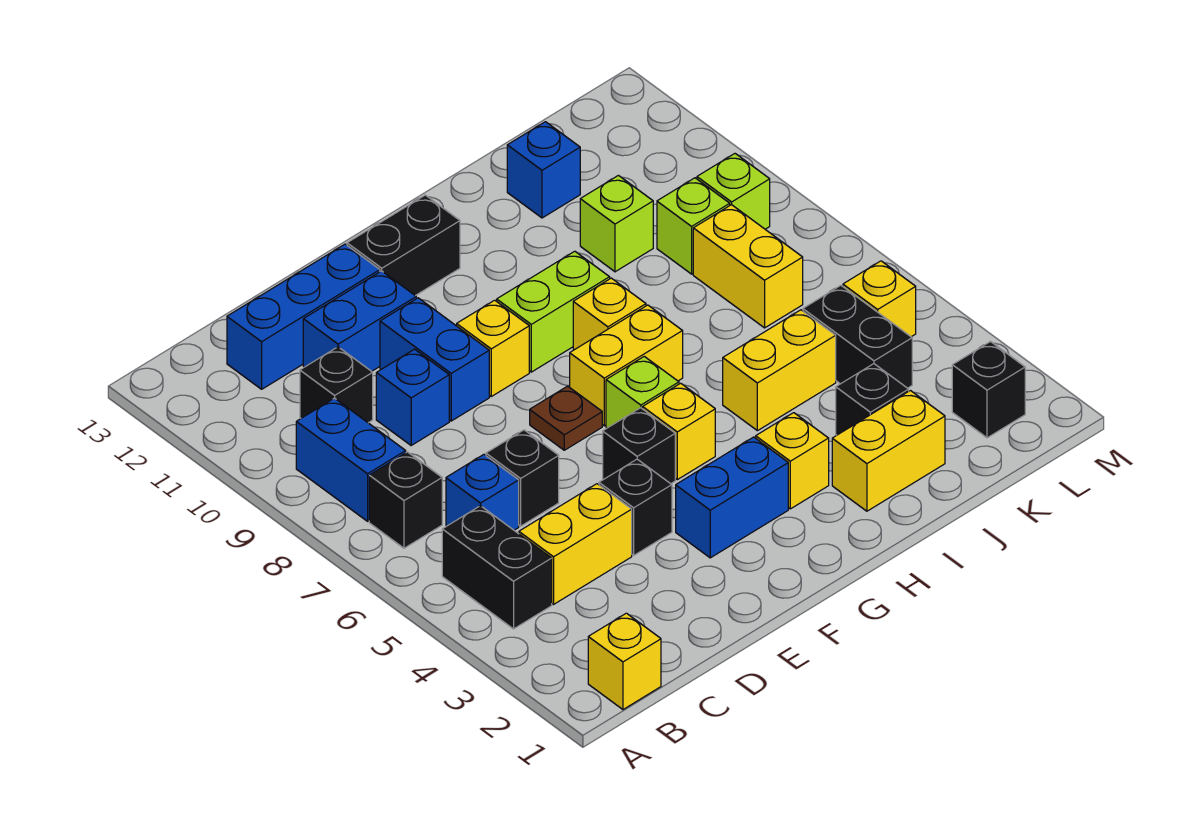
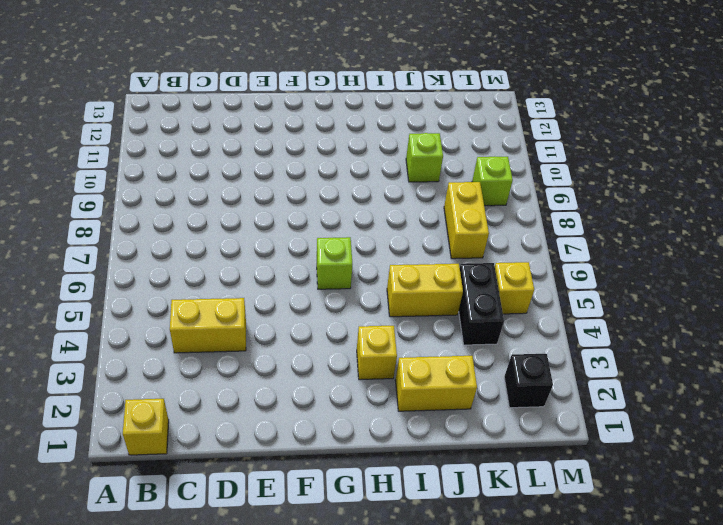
none -> black brick B4:B5 level 1
none -> black brick B7 level 1
none -> blue brick B8:B9 level 1
none -> blue brick C6 level 1

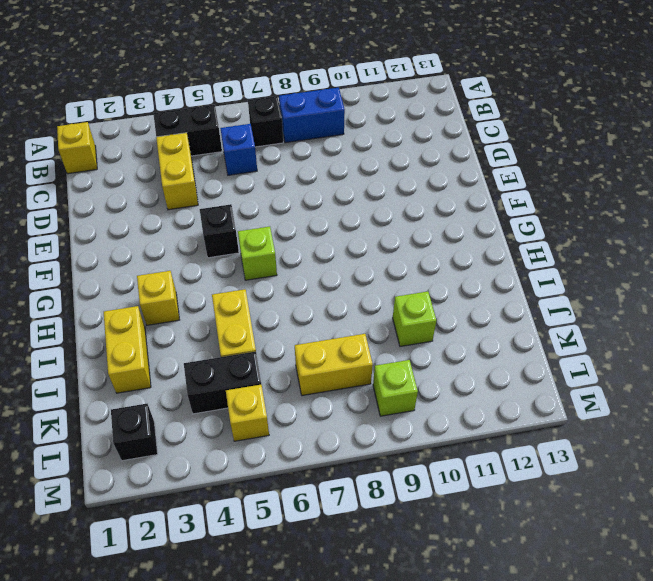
none -> black brick C10 level 1
none -> blue brick C12:E12 level 1
none -> black brick D6 level 1
none -> blue brick D9 level 1

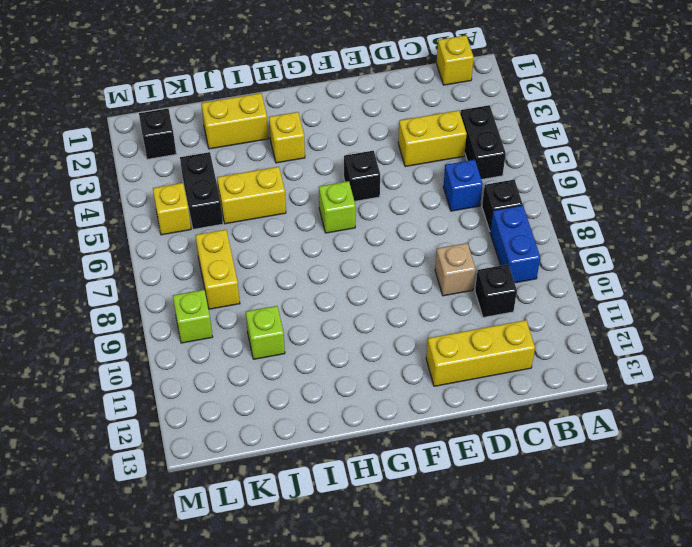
yellow brick C12:E12 level 1 -> blue brick C12:E12 level 1
tan brick D9 level 1 -> blue brick D9 level 1
none -> black brick D6 level 1
none -> blue brick D11:E11 level 1
none -> black brick E4 level 1
none -> blue brick E9:E10 level 1

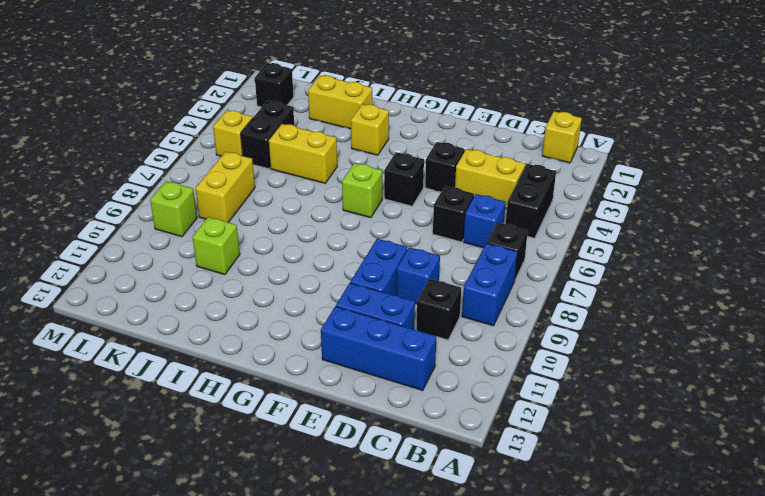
none -> blue brick F3:G3 level 1
none -> brown plate F7 level 1
none -> yellow brick F9 level 1
none -> black brick F12:G12 level 1

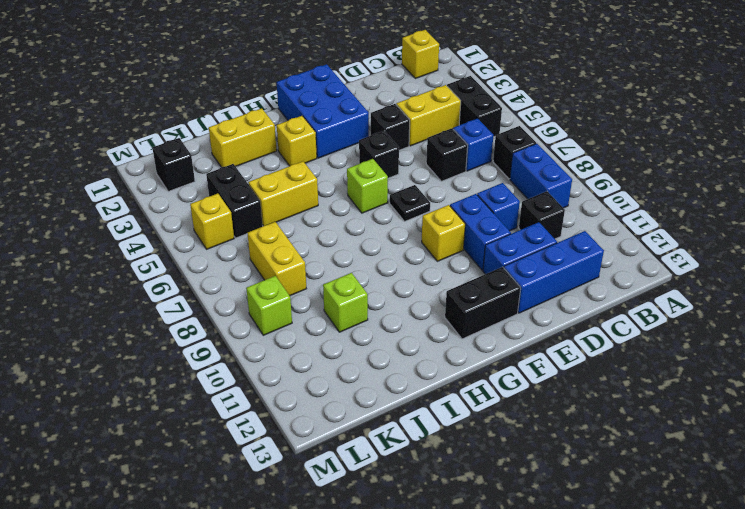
blue brick F1:G3 level 1 -> blue brick F3:G3 level 1
black plate F7 level 1 -> brown plate F7 level 1
none -> yellow brick G5 level 1
none -> yellow brick G7:H7 level 1
none -> lime brick G9:H9 level 1
none -> yellow brick H8 level 1

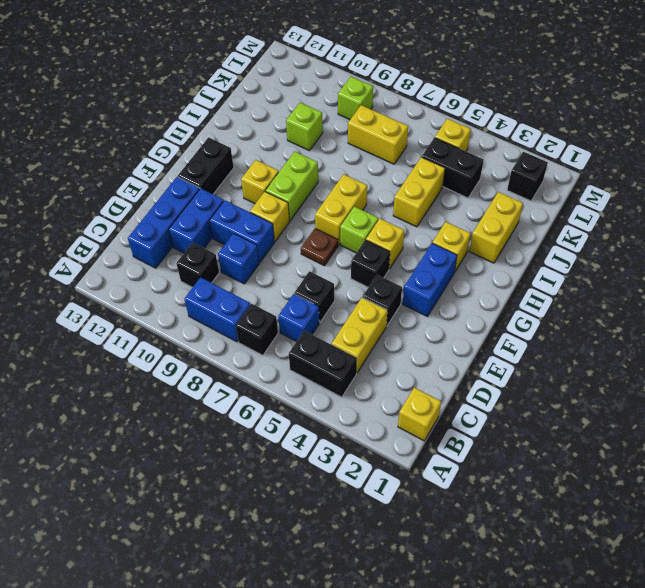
yellow brick G10 level 1 -> yellow brick H8 level 1
none -> black brick J3 level 1
none -> blue brick J12 level 1
none -> lime brick K9 level 1

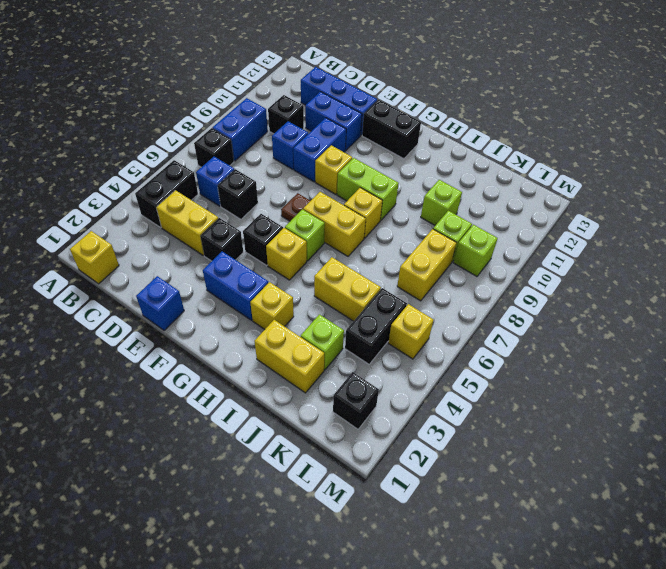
blue brick E1 level 1 -> blue brick J12 level 1
lime brick J3 level 1 -> black brick J3 level 1

